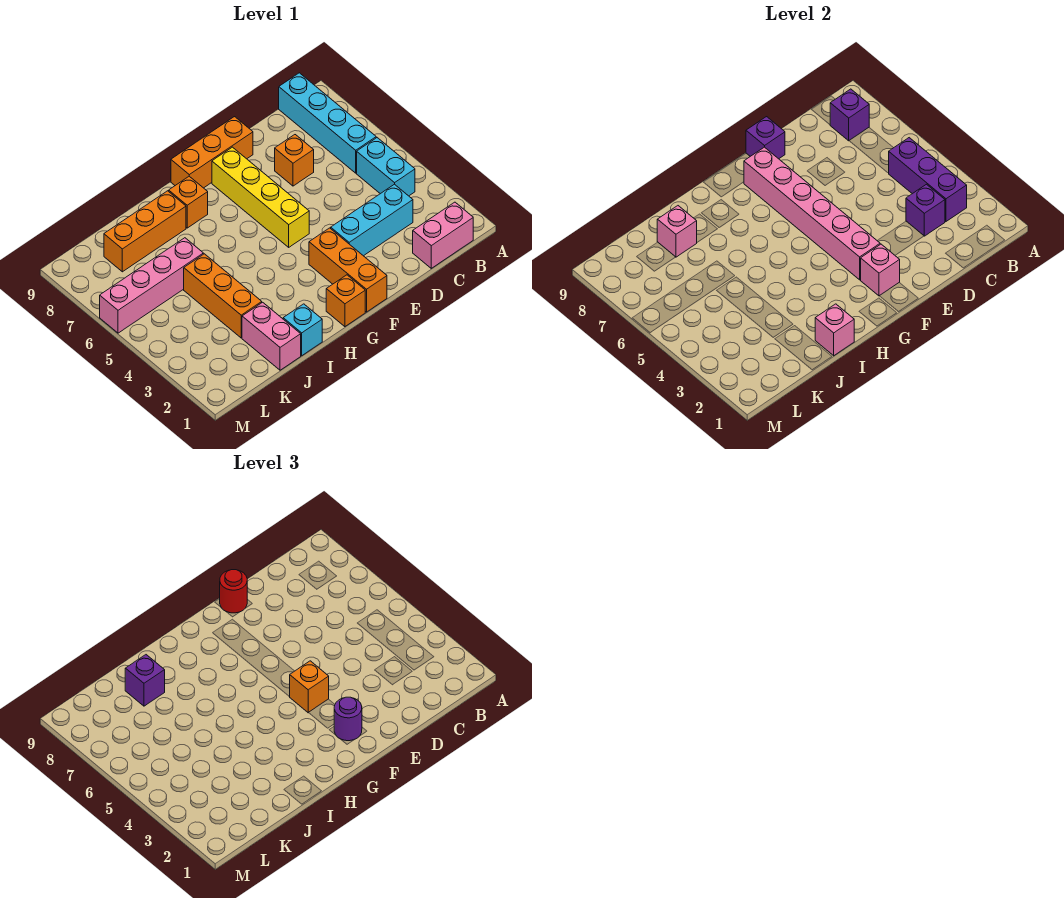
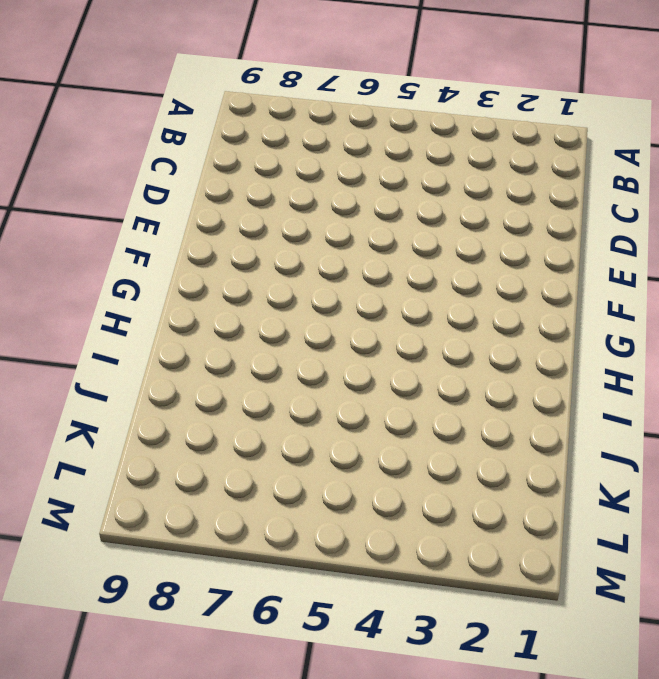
none -> pink brick B1:C1 level 1
none -> cyan brick B4:B5 level 1
none -> cyan brick B6:B9 level 1

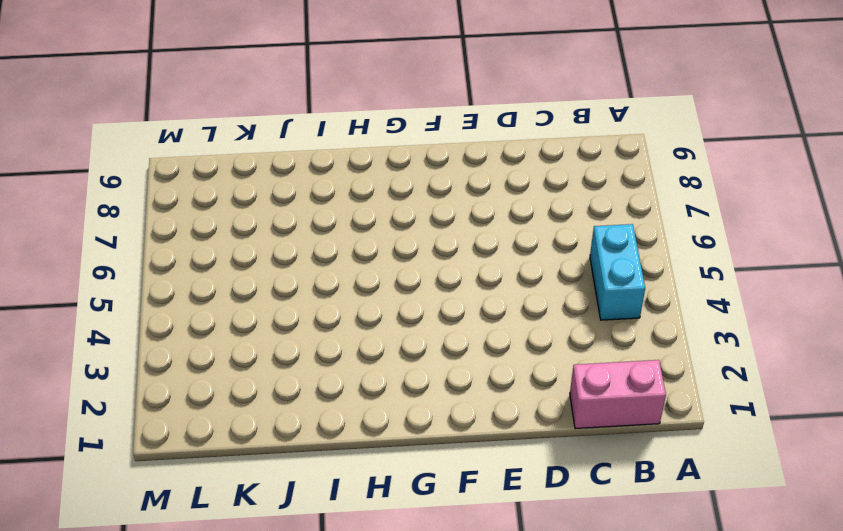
none -> cyan brick B6:B9 level 1
none -> cyan brick C3:E3 level 1
none -> orange brick D7 level 1

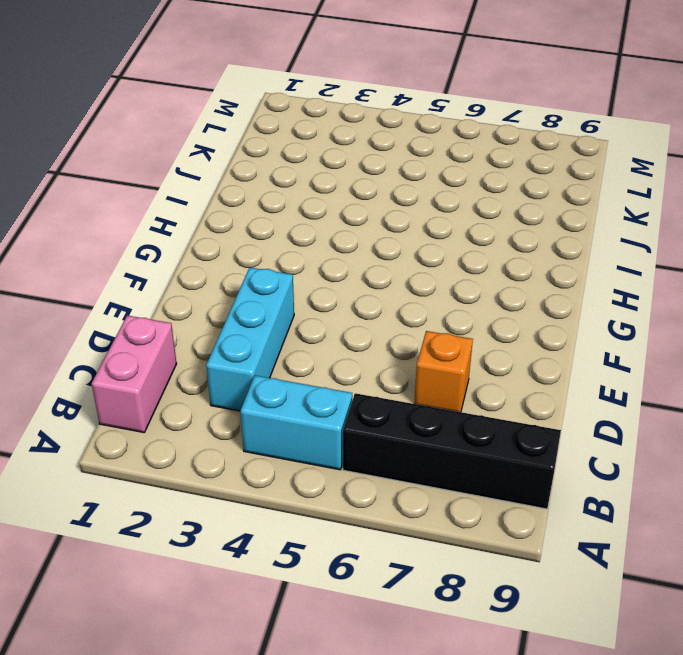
black brick B6:B9 level 1 -> cyan brick B6:B9 level 1
none -> orange brick E9:G9 level 1
none -> orange brick F1:F3 level 1
none -> yellow brick F5:F8 level 1

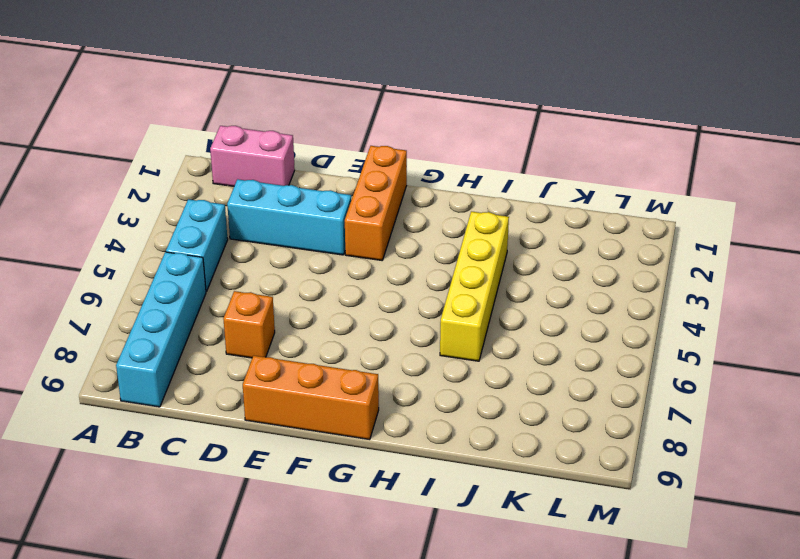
yellow brick I3:I6 level 1 -> yellow brick F5:F8 level 1
none -> orange brick G1 level 1
none -> orange brick H8 level 1
none -> cyan brick I1 level 1

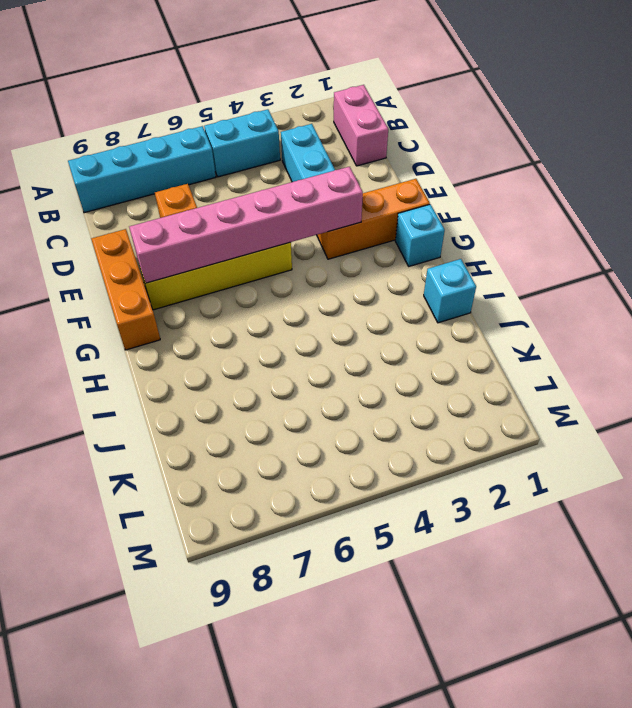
cyan brick G1 level 1 -> orange brick G1 level 1
none -> orange brick H8 level 1
none -> orange brick I8:K8 level 1
none -> pink brick J1:J2 level 1

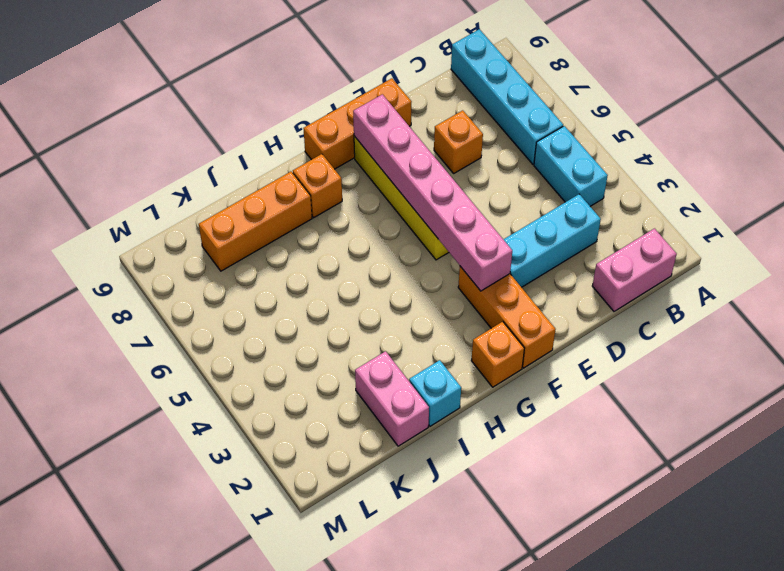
none -> orange brick J3:J5 level 1
none -> pink brick J6:M6 level 1
none -> purple brick B3:B5 level 2

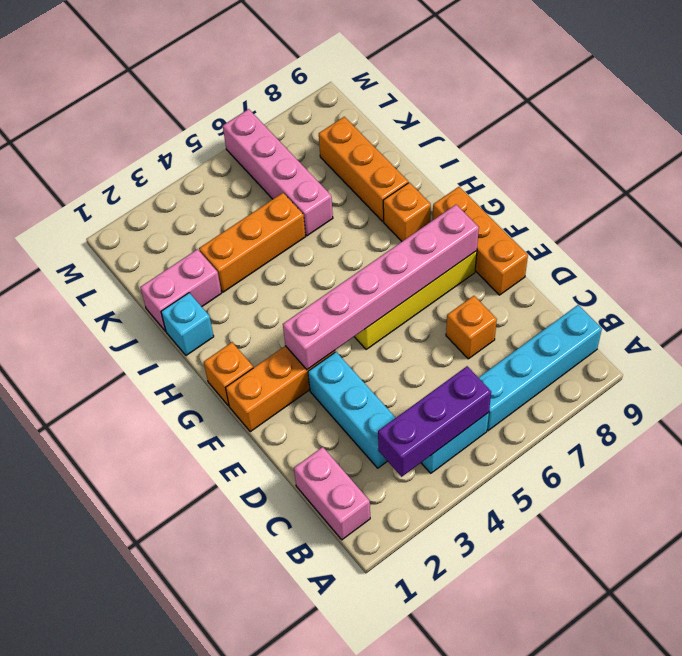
none -> purple brick B8 level 2
none -> purple brick C3 level 2
none -> purple brick E9 level 2

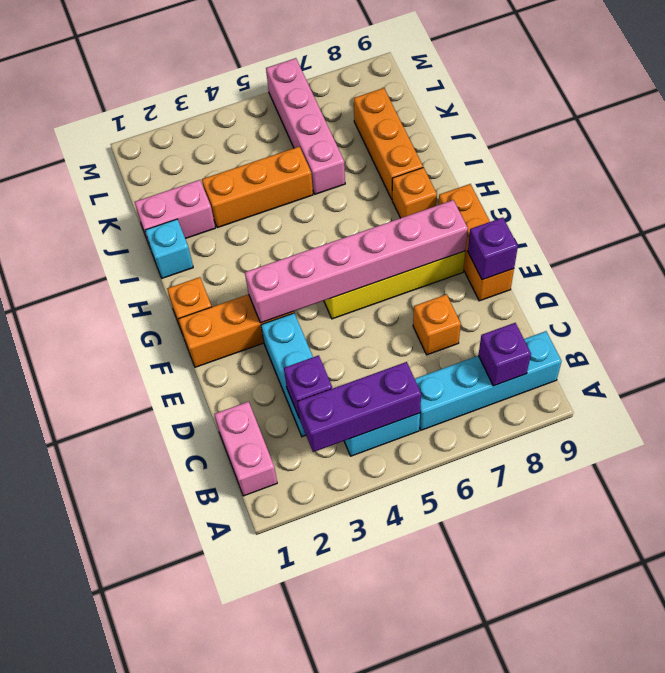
none -> pink brick F2 level 2
none -> pink brick I1 level 2
none -> pink brick J8 level 2

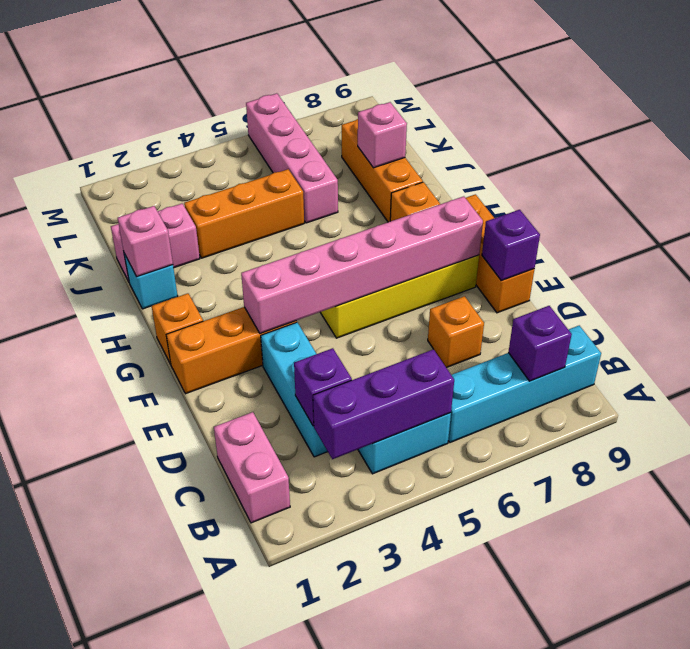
none -> pink brick F2 level 2
none -> red round brick E9 level 3
none -> purple round brick F2 level 3

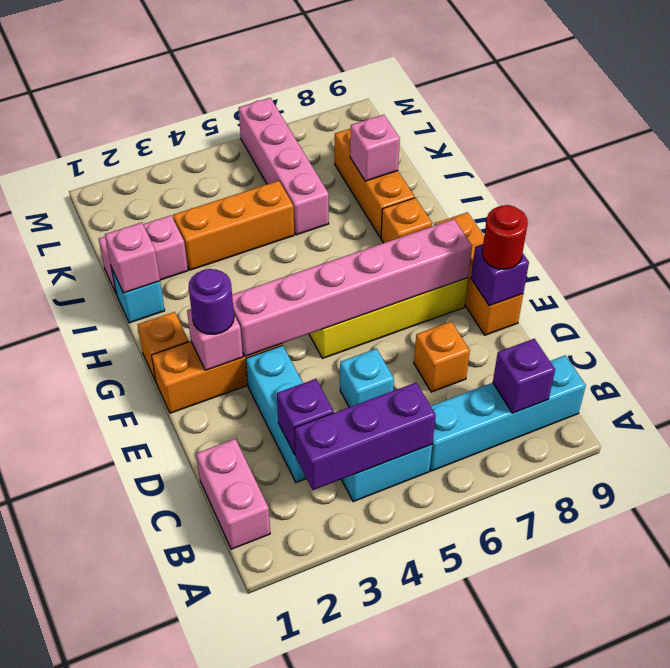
cyan brick D5 level 1 -> none
none -> orange brick F4 level 3
none -> purple brick J8 level 3

